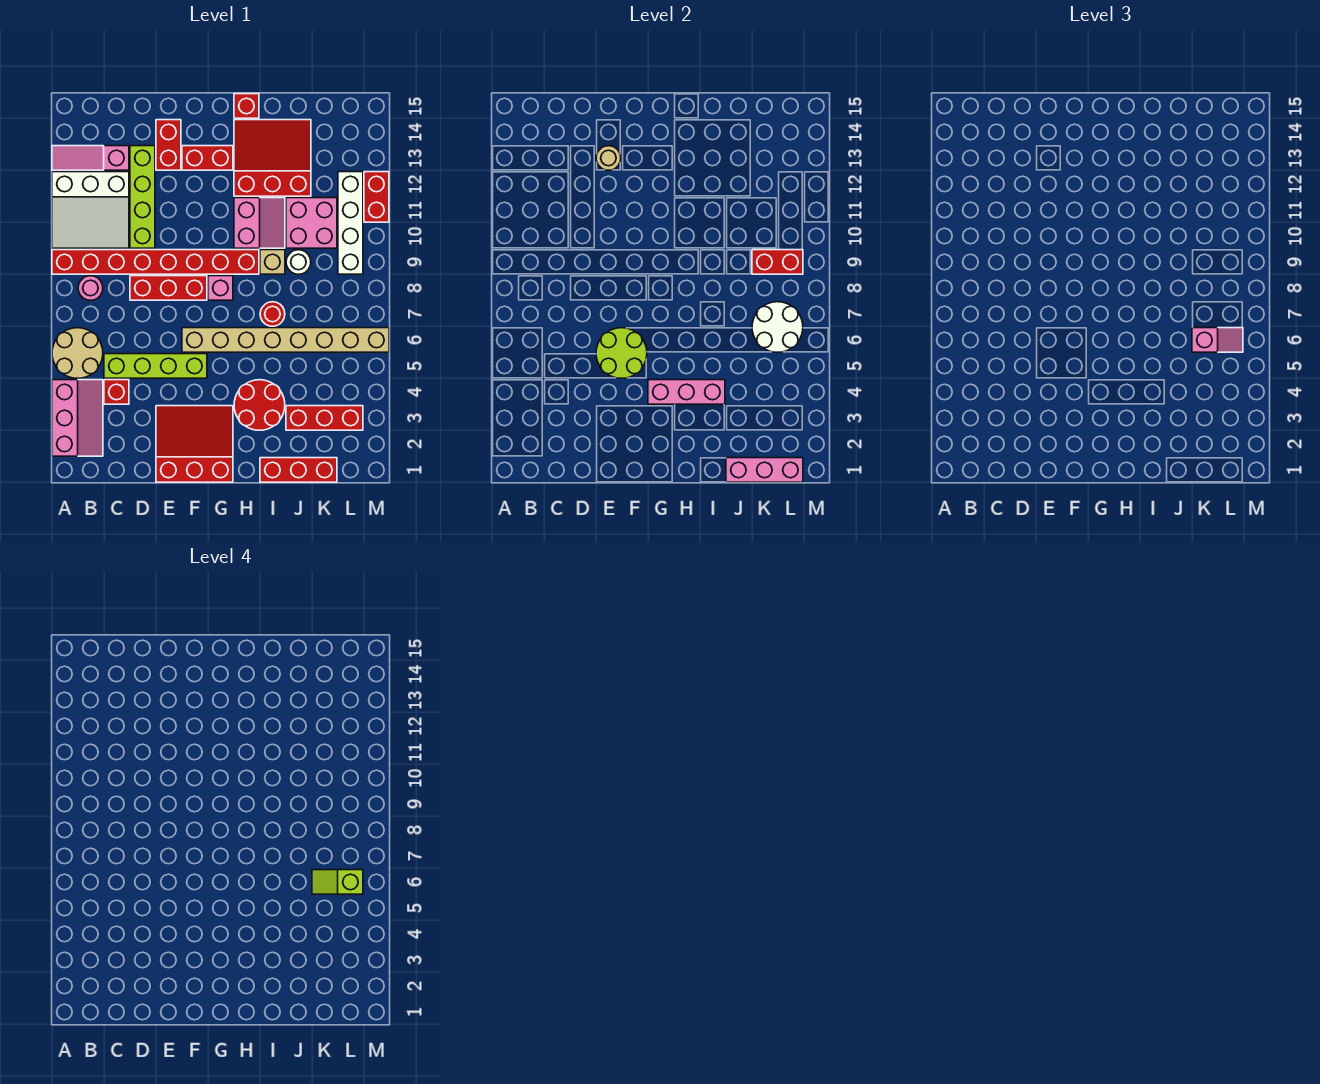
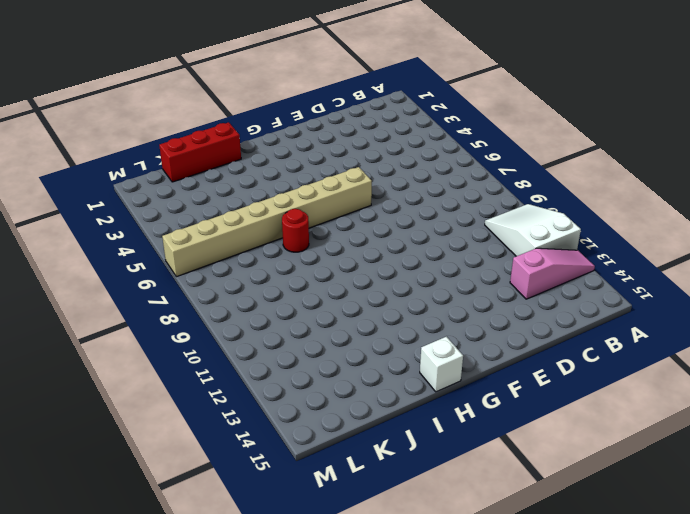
white slope A10:B12 level 1 top 12 -> white slope A10:C12 level 1 top 12
white brick H15 level 1 -> red brick H15 level 1
none -> pink slope A2:B4 level 1 top A
none -> tan round brick A5:B6 level 1
none -> red brick A9:H9 level 1
none -> pink round brick B8 level 1

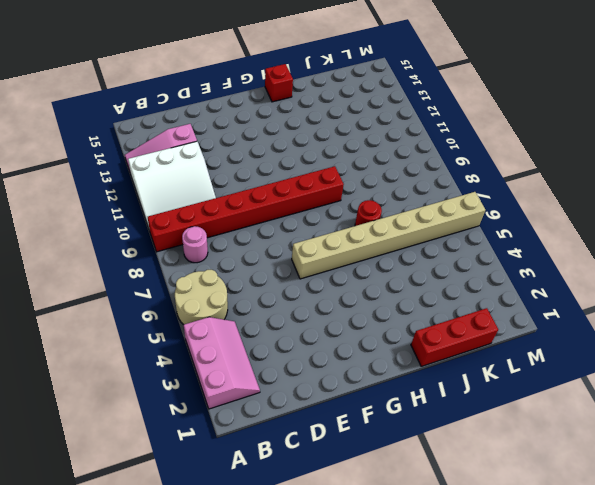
none -> red brick C4 level 1
none -> lime brick C5:F5 level 1
none -> red brick D8:F8 level 1
none -> lime brick D10:D13 level 1

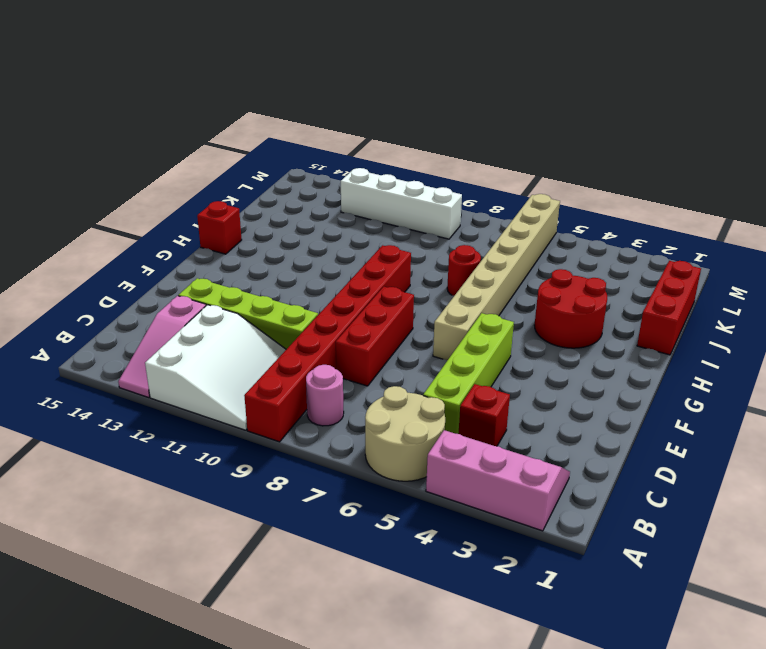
none -> red slope E1:G3 level 1 top 1
none -> red brick E13:E14 level 1
none -> red brick F13:G13 level 1
none -> pink brick G8 level 1

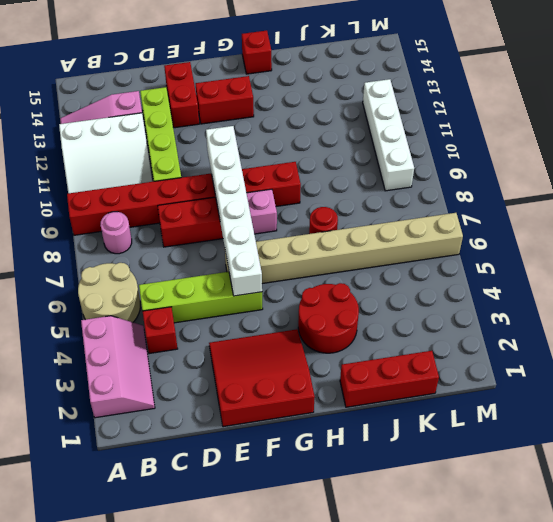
white brick F5:F10 level 2 -> lime round brick E5:F6 level 2
none -> pink slope H10:I11 level 1 top H
none -> red slope H12:J14 level 1 top 12
none -> tan brick I9 level 1
none -> red brick J3:L3 level 1

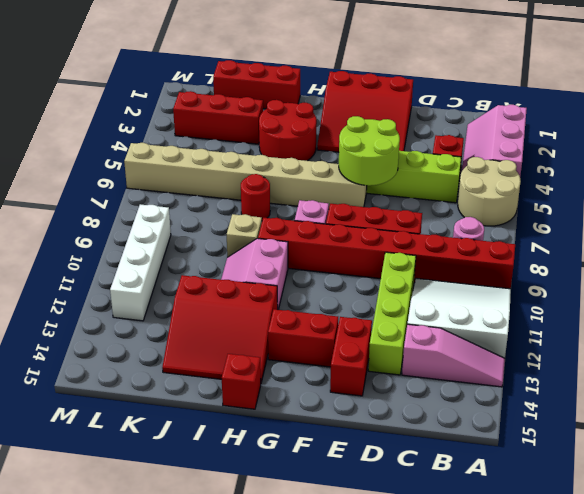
none -> white round brick J9 level 1
none -> pink brick J10:K11 level 1
none -> red brick M11:M12 level 1
none -> tan round brick E13 level 2

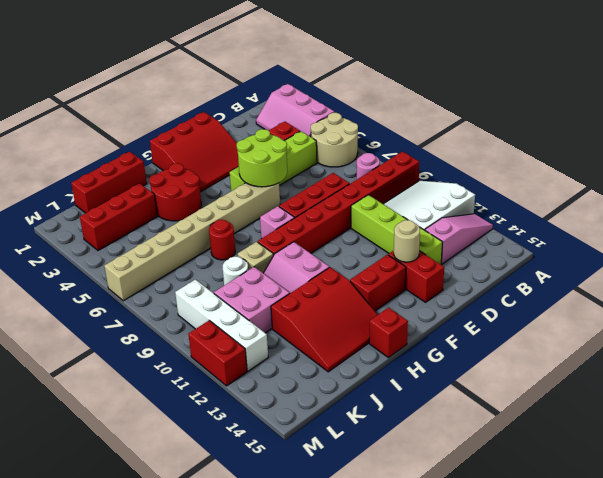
none -> pink brick G4:I4 level 2
none -> pink brick J1:L1 level 2
none -> white round brick K6:L7 level 2
none -> red brick K9:L9 level 2

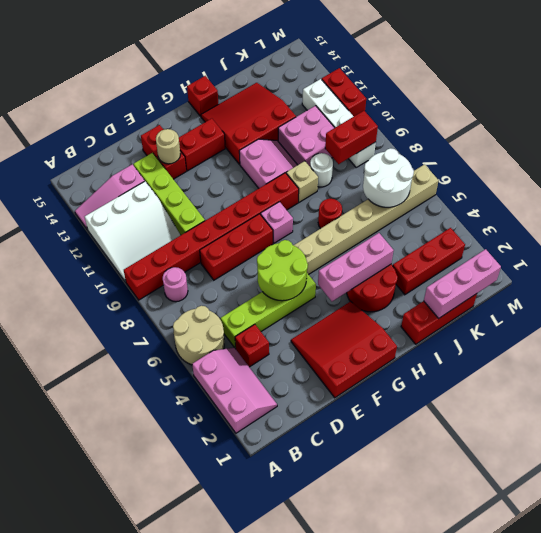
none -> pink slope K6:L6 level 3 top K
none -> lime slope K6:L6 level 4 top L

